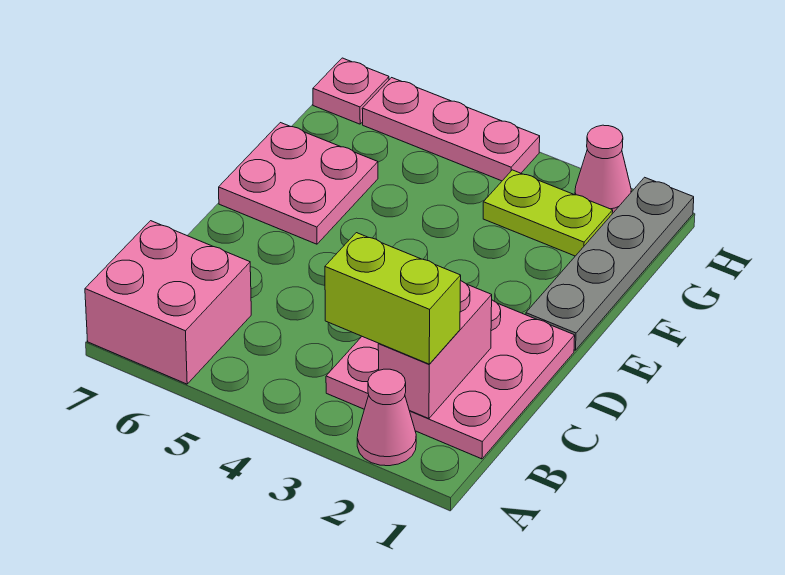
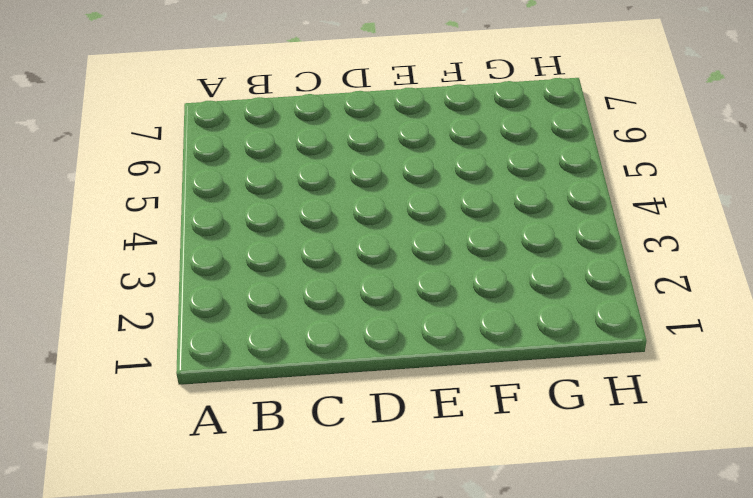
none -> pink cone A2 level 1
none -> pink brick A6:B7 level 1

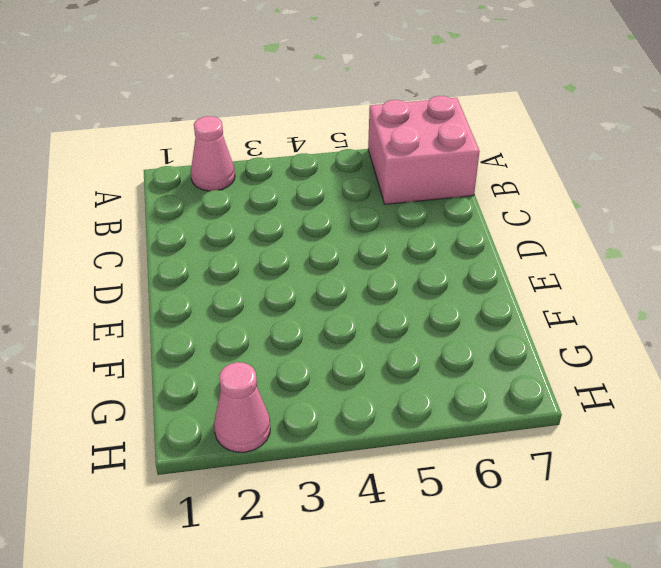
none -> pink plate B1:D3 level 1
none -> grey plate E1:H1 level 1

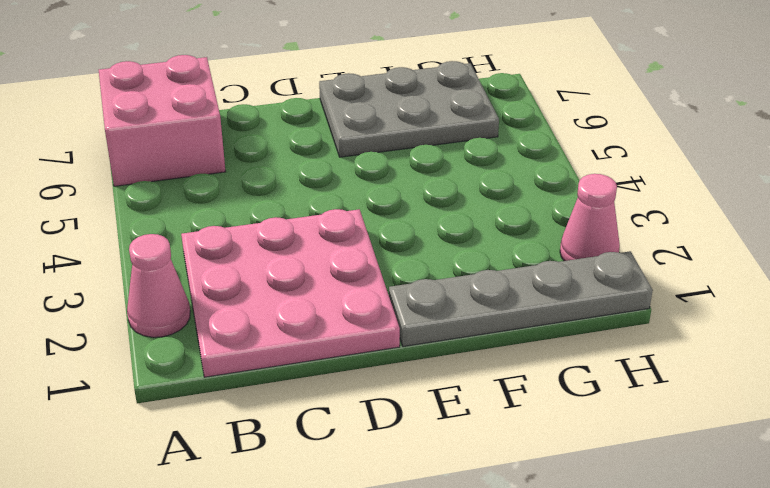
grey plate E6:G7 level 1 -> pink plate E6:F7 level 1
none -> lime plate G2:G3 level 1
none -> pink plate H4:H6 level 1

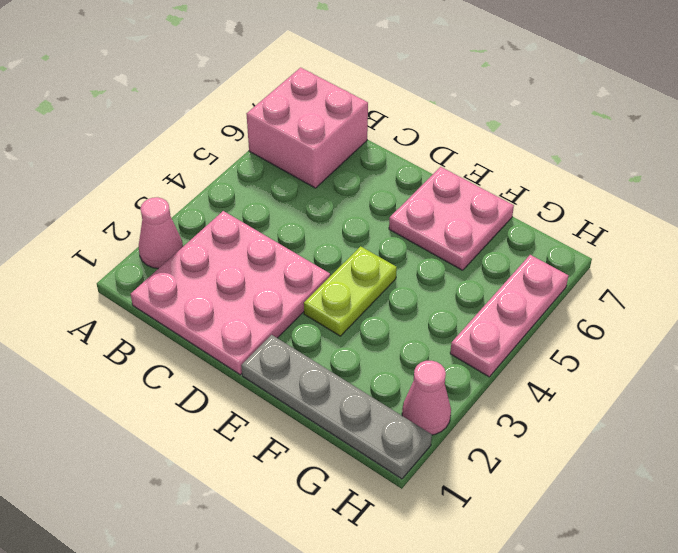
lime plate E3:E4 level 1 -> lime plate G2:G3 level 1
none -> pink plate H7 level 1
none -> pink brick B2:C2 level 2

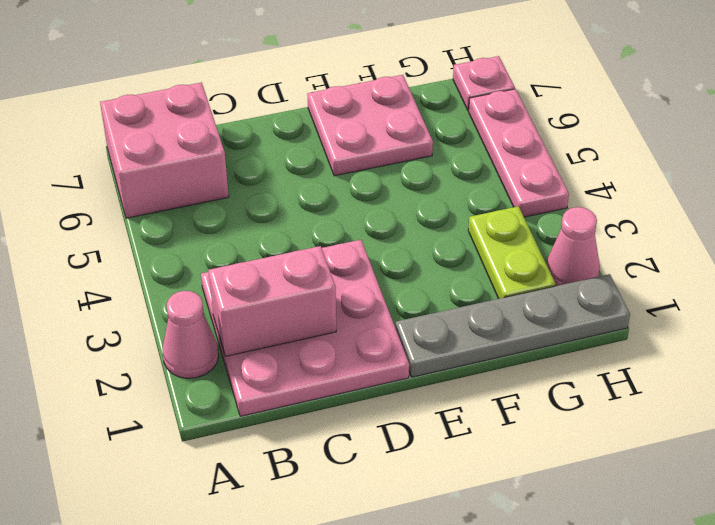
none -> lime brick B2:B3 level 3

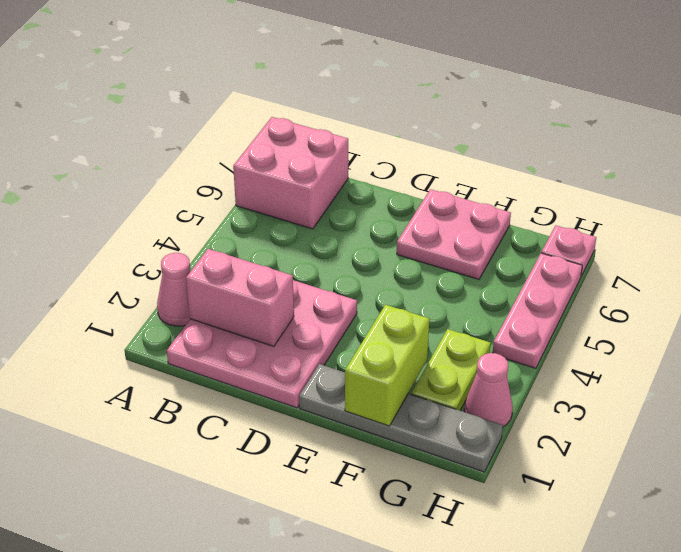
lime brick F1:F2 level 2 -> lime brick B2:B3 level 3

